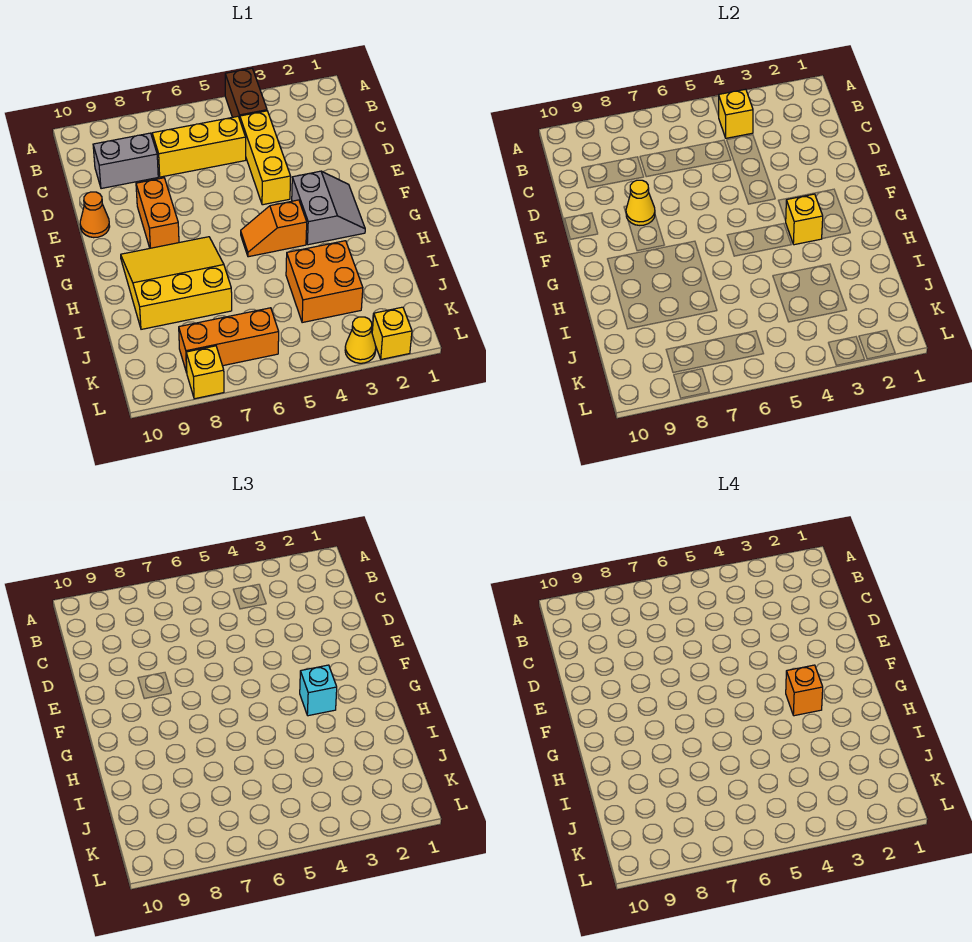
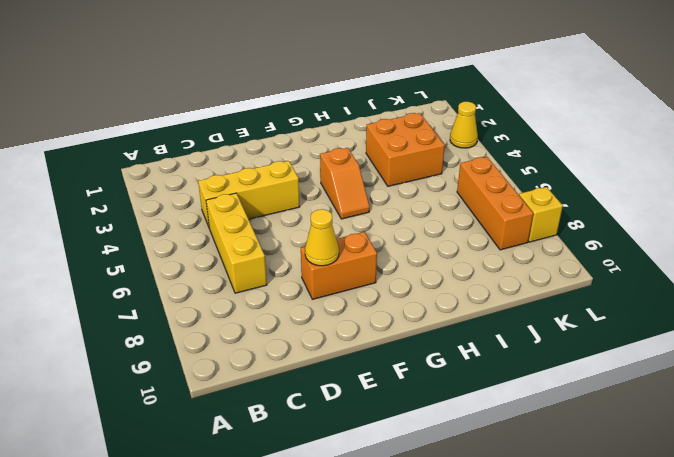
none -> brown brick A4:B4 level 1
none -> grey brick C8:C9 level 1
none -> orange cone E10 level 1

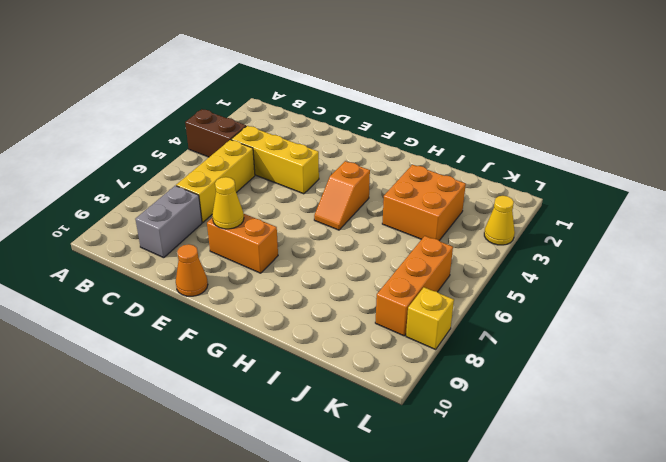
none -> grey slope F2:G3 level 1 top 3
none -> yellow slope G7:I9 level 1 top I
none -> yellow brick L2 level 1

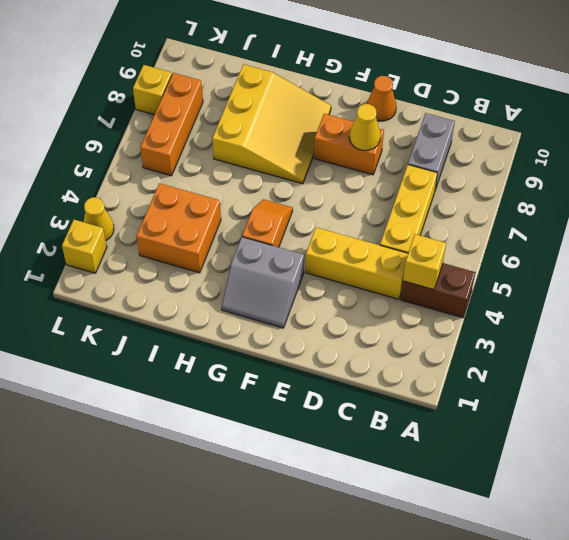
none -> yellow brick G3 level 2
none -> cyan brick G3 level 3
none -> orange brick G3 level 4

